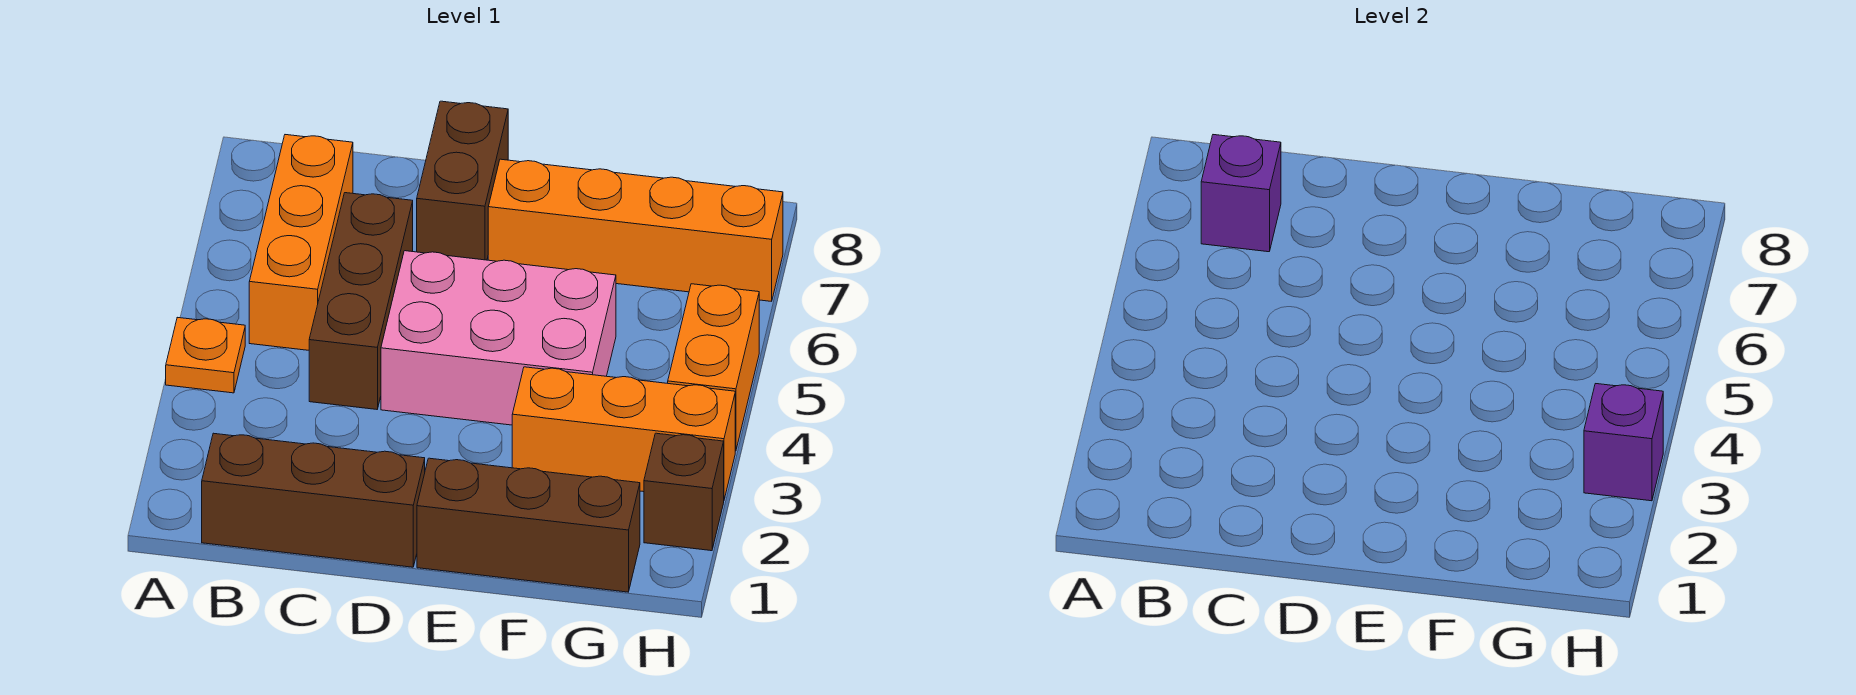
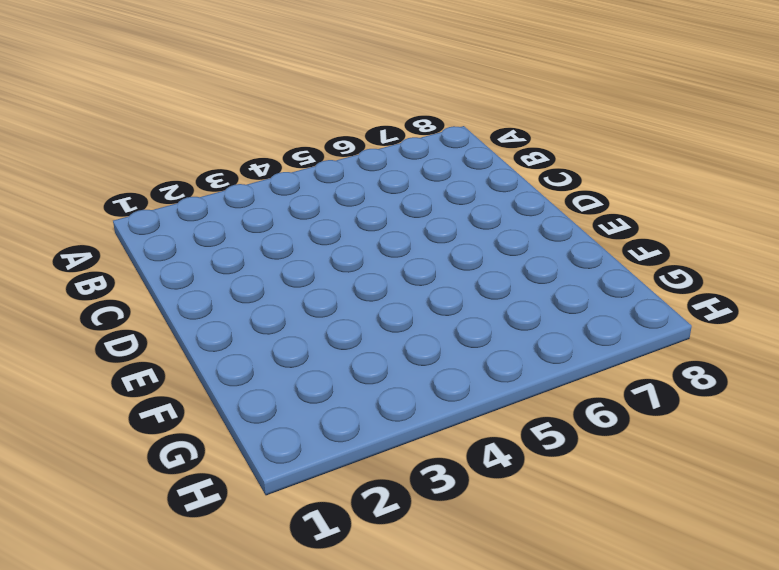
none -> orange plate A4 level 1
none -> brown brick B1:D1 level 1
none -> orange brick B5:B7 level 1

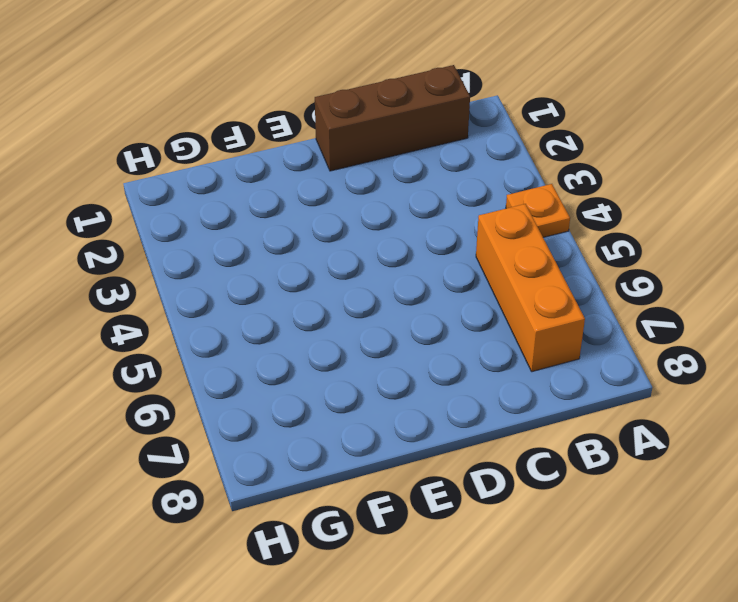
none -> brown brick C4:C6 level 1
none -> pink brick D4:F5 level 1
none -> brown brick D7:D8 level 1

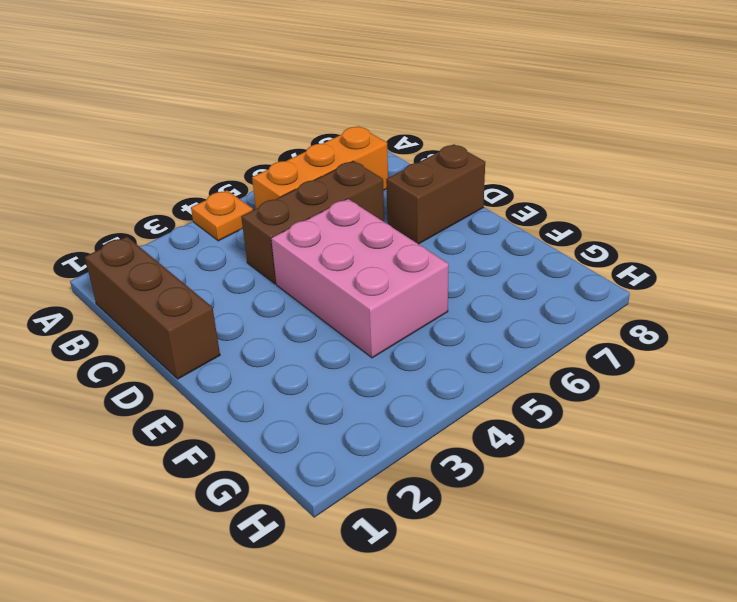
none -> brown brick E1:G1 level 1
none -> orange brick E7:H7 level 1
none -> orange brick F3:H3 level 1

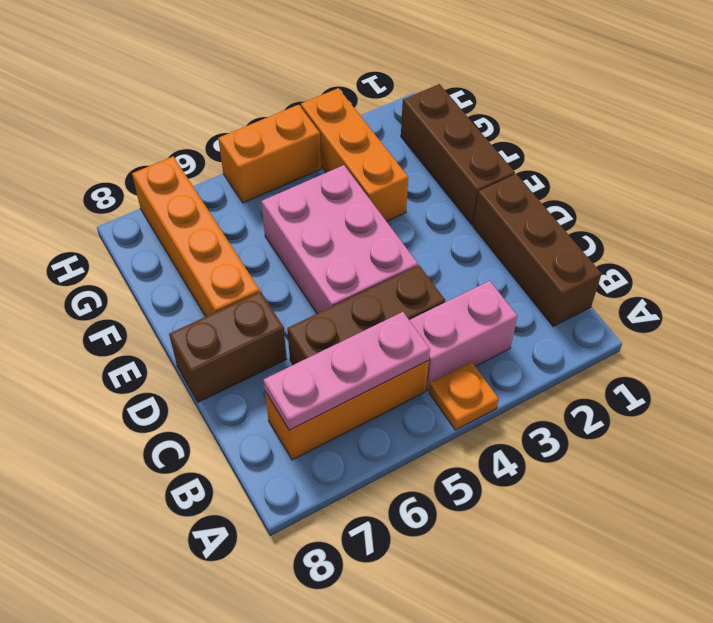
pink brick B3:B4 level 1 -> none
pink plate B5:B7 level 2 -> purple brick B7 level 2
none -> brown brick H2 level 1
none -> purple brick H3 level 2

